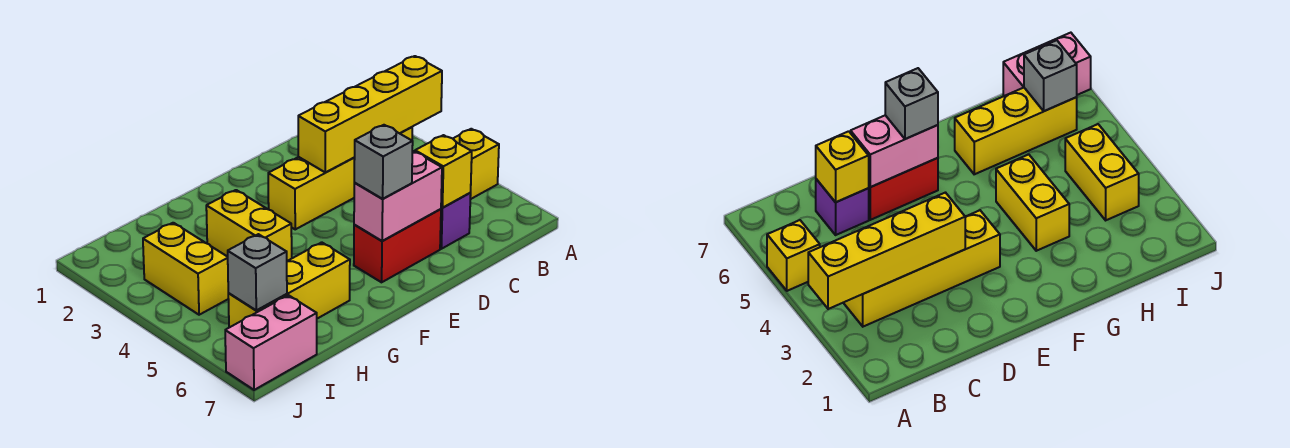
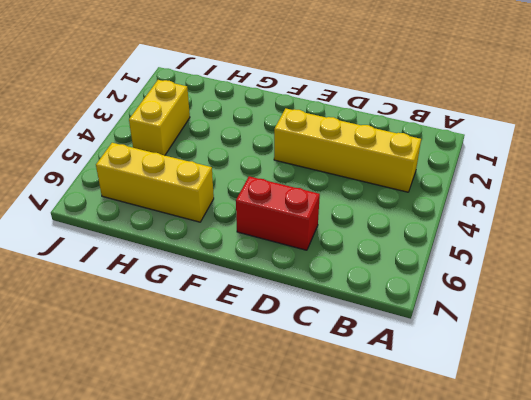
none -> yellow brick A5 level 1
none -> purple brick C6 level 1
none -> yellow brick G3:G4 level 1

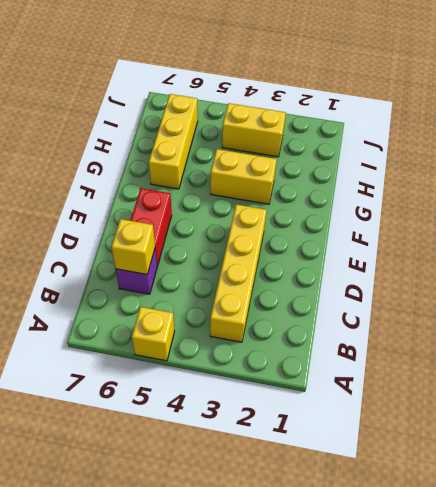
none -> pink brick I7:J7 level 1
none -> yellow brick A3:D3 level 2
none -> pink brick D6:E6 level 2

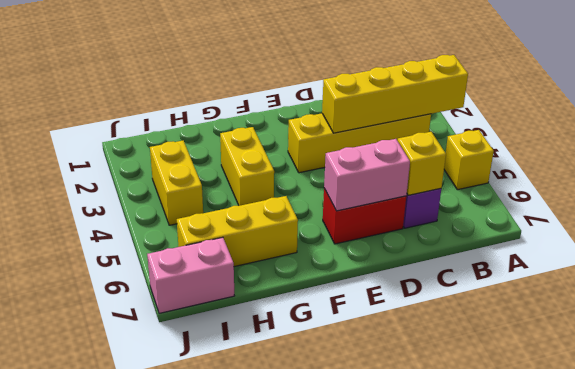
none -> grey brick I6 level 2
none -> grey brick E6 level 3

